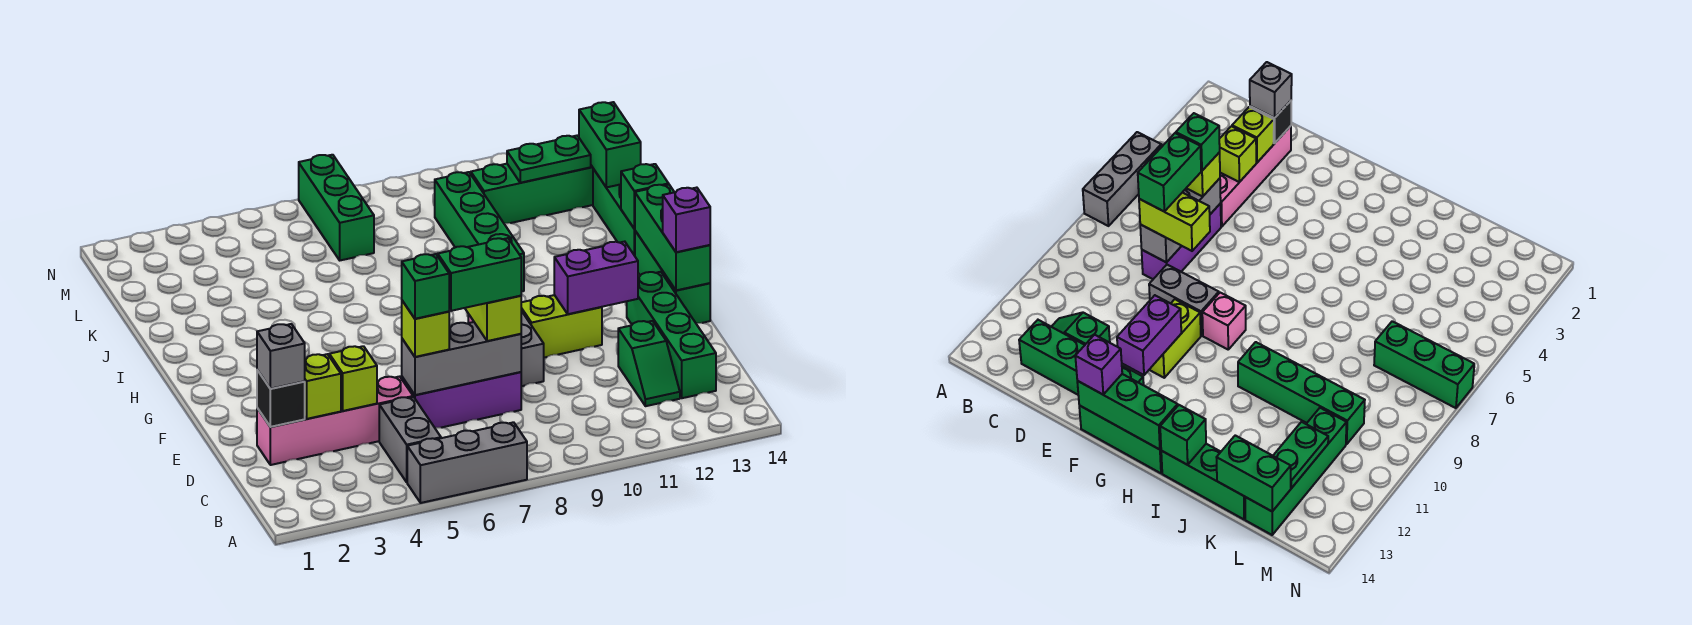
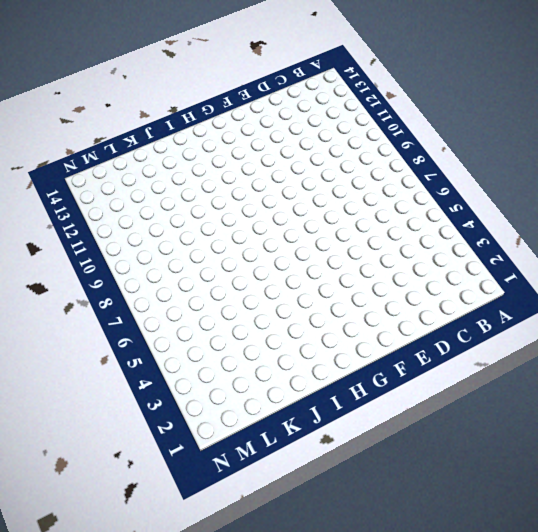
none -> grey brick A5:A7 level 1
none -> grey brick B5:C5 level 1
none -> green slope C12:D12 level 1 top D

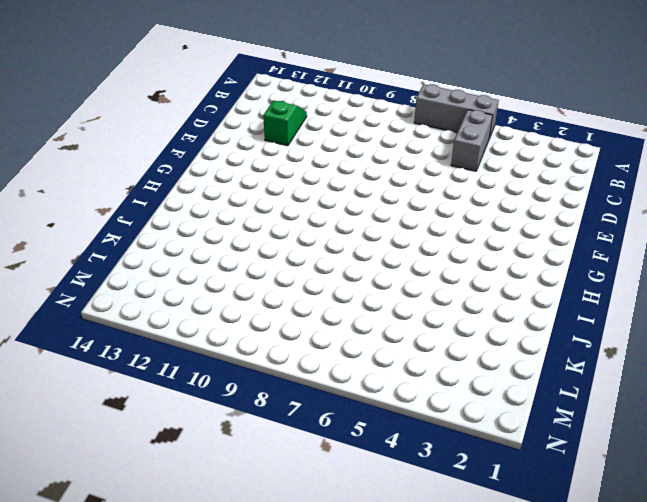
none -> green brick C13:F13 level 1
none -> pink brick D2:D5 level 1
none -> purple brick D6:D8 level 1

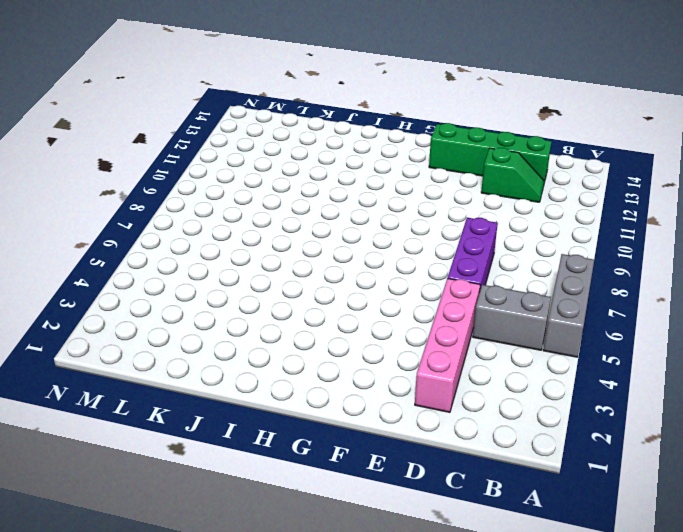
none -> grey brick E9:F9 level 1
none -> lime brick F10:F11 level 1
none -> green brick F14:H14 level 1

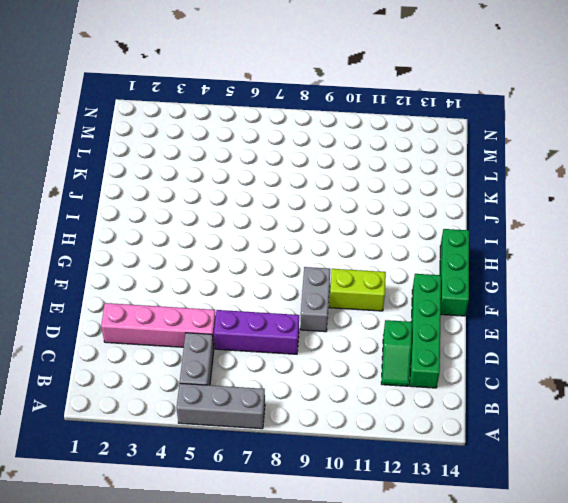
none -> pink brick G9 level 1
none -> green brick I10:L10 level 1
none -> green brick I14:K14 level 1

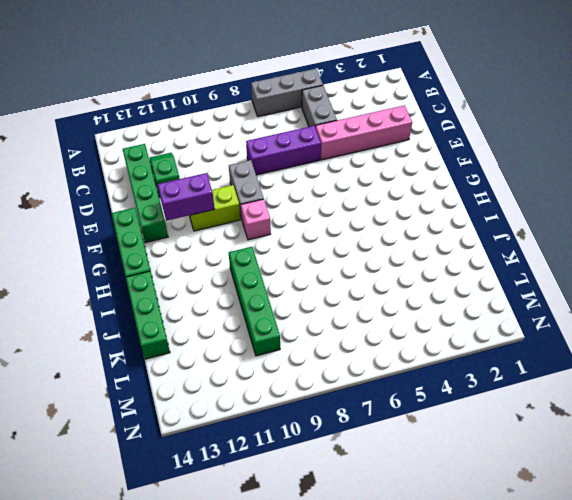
none -> green brick L7:N7 level 1
none -> green brick L11:L14 level 1
none -> black brick D2 level 2

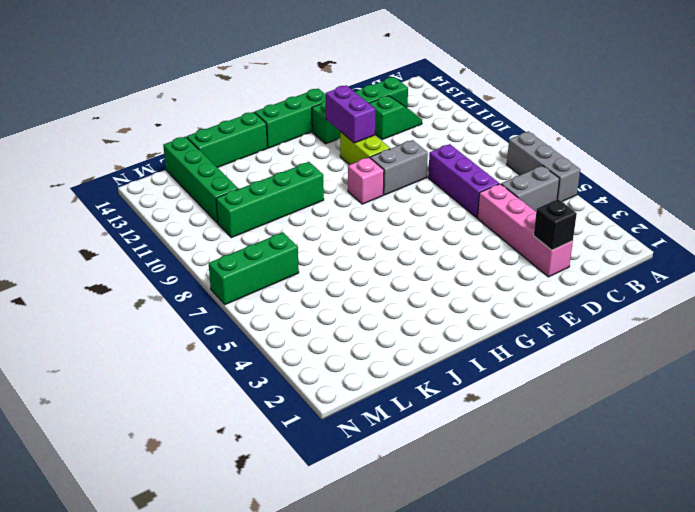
none -> lime brick D3 level 2
none -> lime brick D4 level 2
none -> grey brick D6:D8 level 2

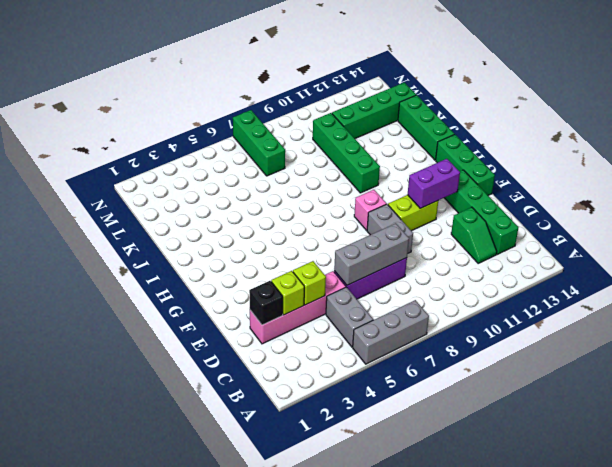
none -> green brick F14:H14 level 2
none -> green brick I14 level 2
none -> green brick K14:L14 level 2

